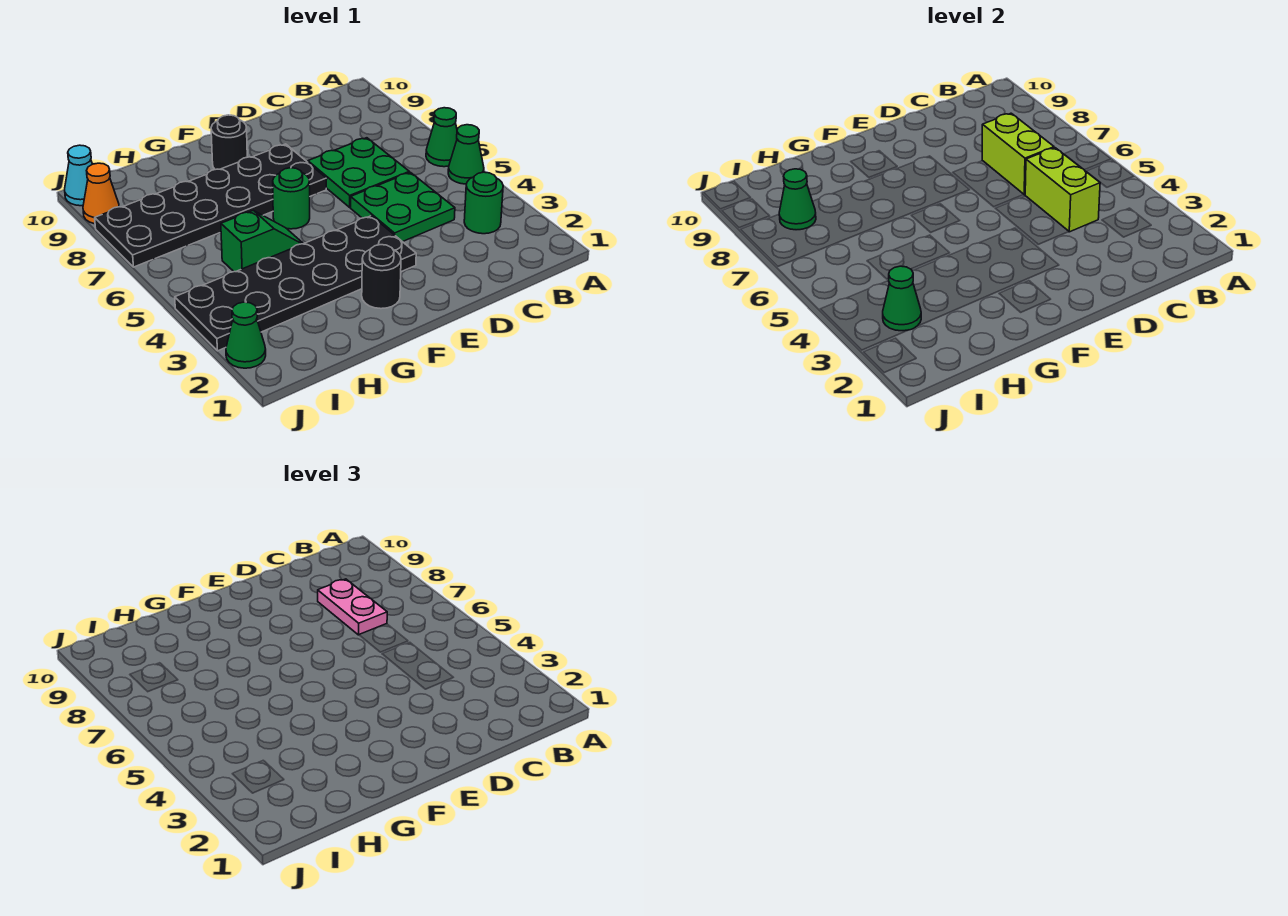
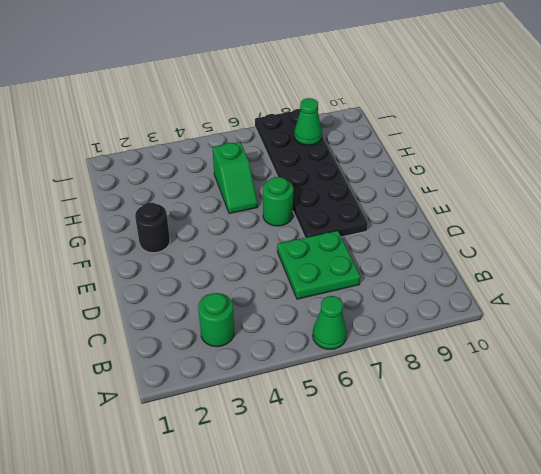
none -> green cone A5 level 1
none -> green plate C4:D5 level 1
none -> black plate E3:J4 level 1

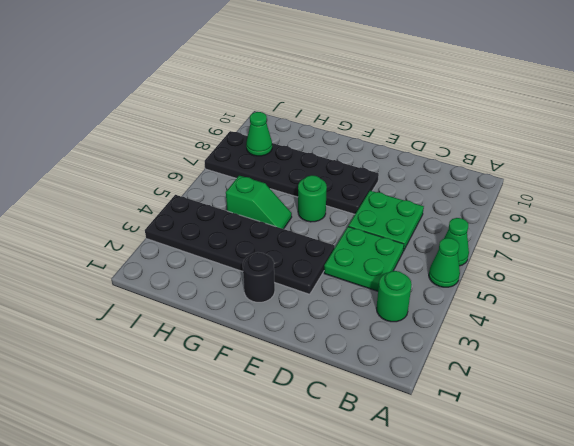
none -> black round brick F9 level 1
none -> green cone J2 level 1
none -> orange cone J9 level 1

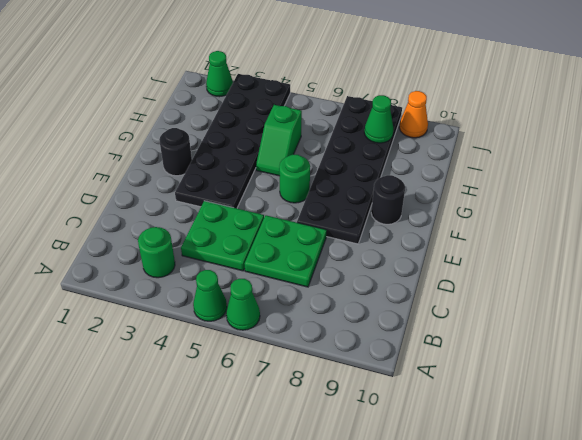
none -> cyan cone J10 level 1
none -> lime brick C4:C5 level 2
none -> lime brick C6:C7 level 2

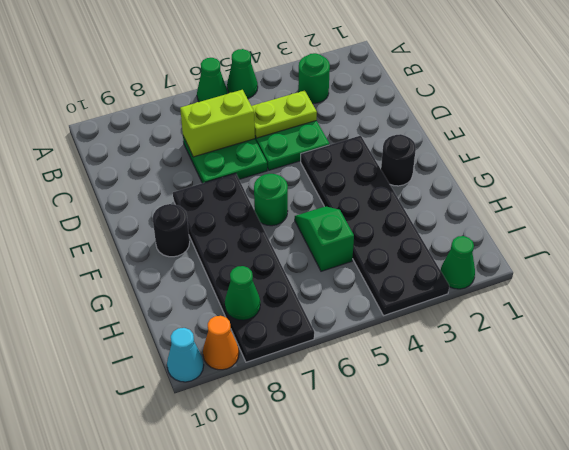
lime plate C4:C5 level 2 -> lime brick C4:C5 level 2
none -> green cone I3 level 2
none -> pink plate C7:C8 level 3

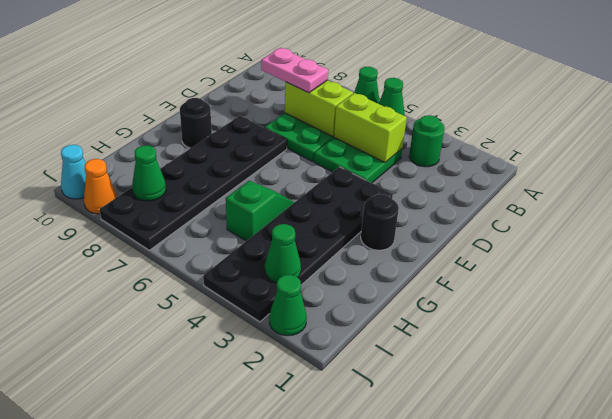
none -> green round brick F6 level 1

